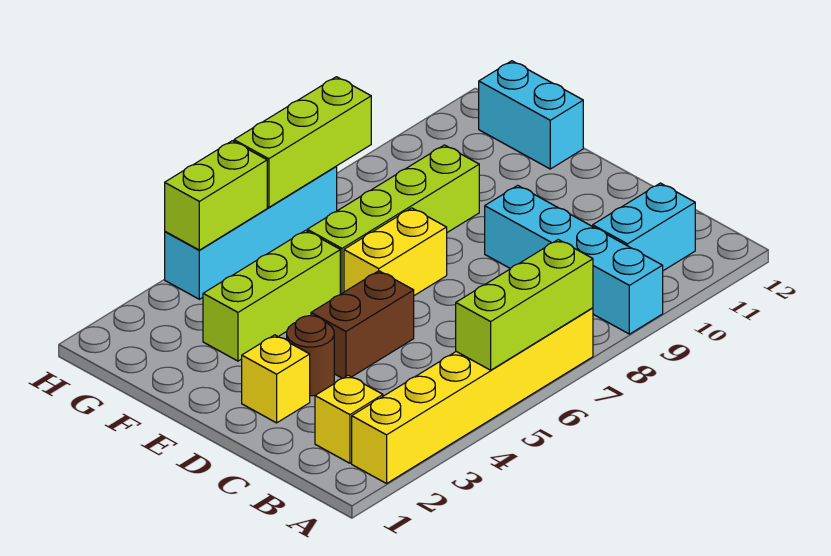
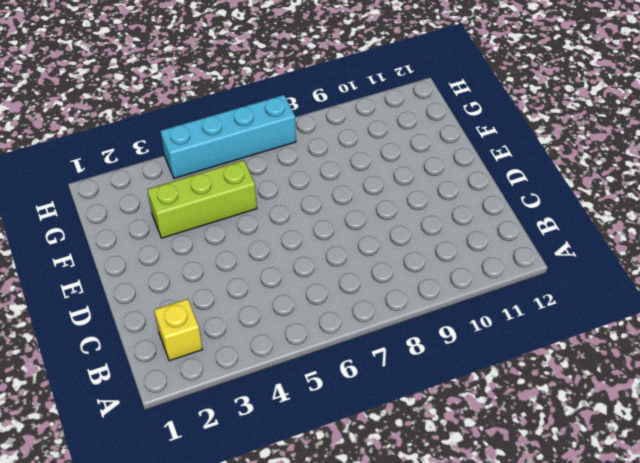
none -> yellow brick A2:A7 level 1
none -> cyan brick A9:D9 level 1
none -> cyan brick B10:B11 level 1

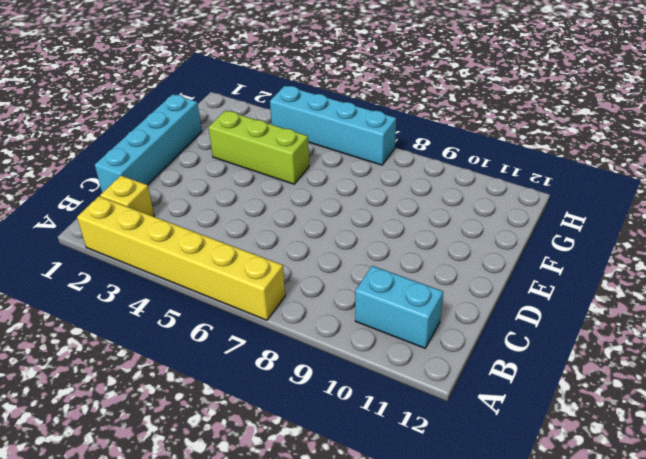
cyan brick C1:F1 level 1 -> cyan brick A9:D9 level 1
none -> yellow brick D2 level 1
none -> brown round brick D3 level 1
none -> brown brick D4:D5 level 1

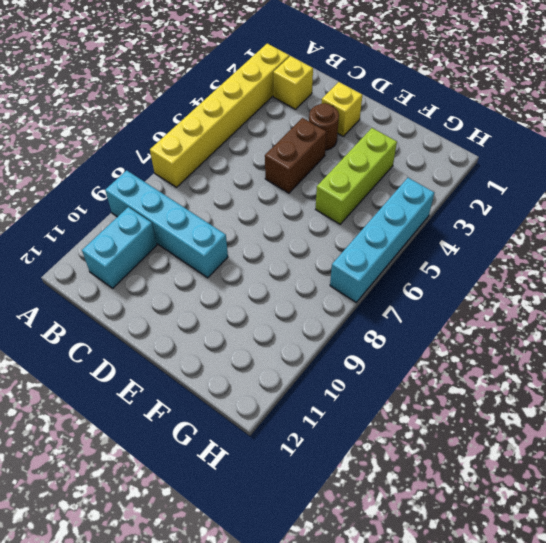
none -> yellow brick E6:E7 level 1
none -> lime brick F6:F9 level 1
none -> cyan brick F12:G12 level 1

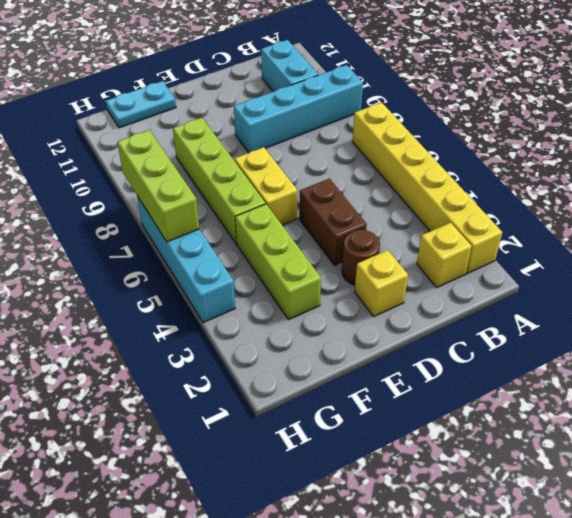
cyan plate F12:G12 level 1 -> cyan brick F12:G12 level 1
none -> lime brick A5:A7 level 2
none -> lime brick H4:H5 level 2

